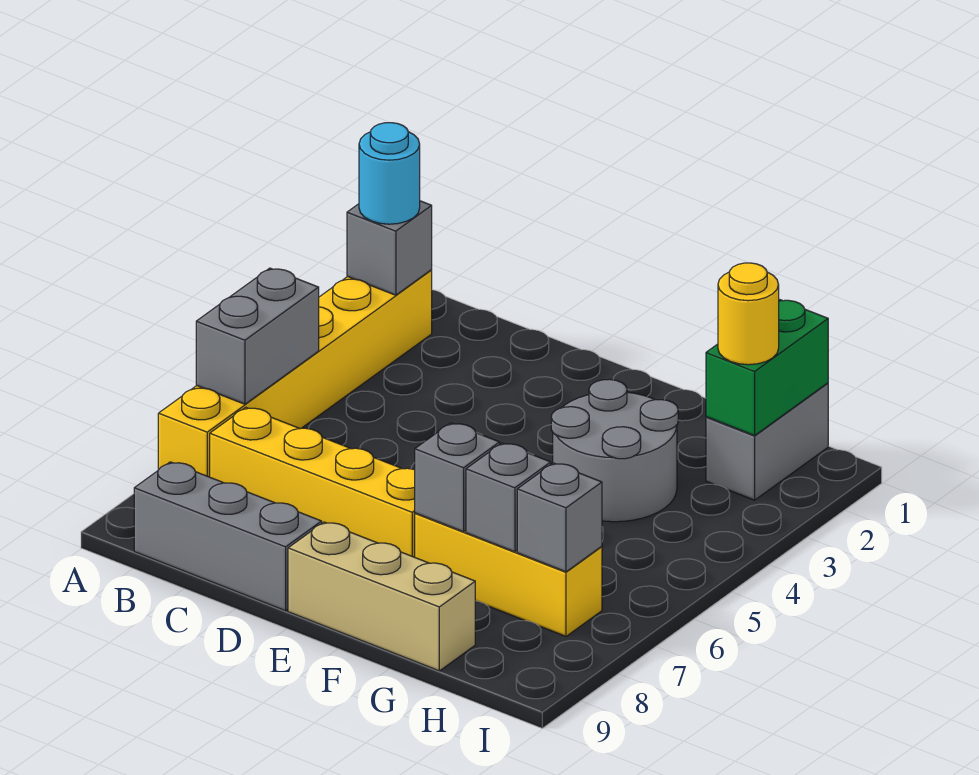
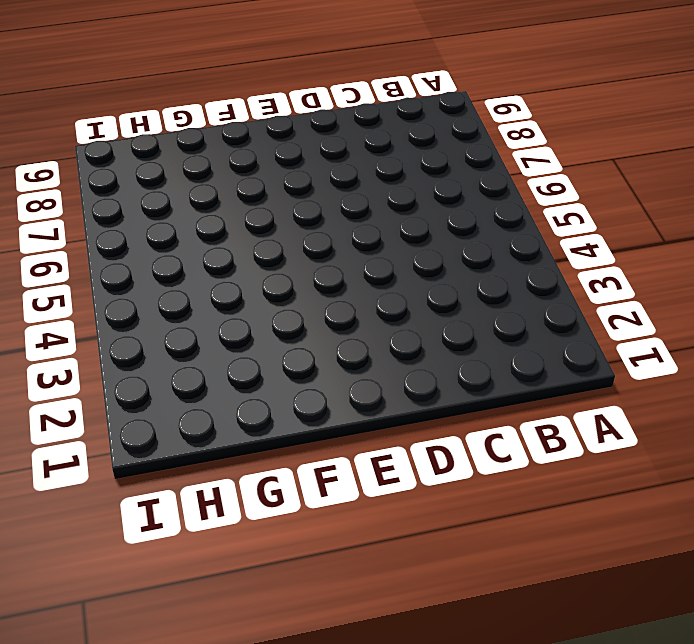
none -> yellow brick A2:A7 level 1
none -> yellow brick B7:E7 level 1
none -> grey brick B9:D9 level 1

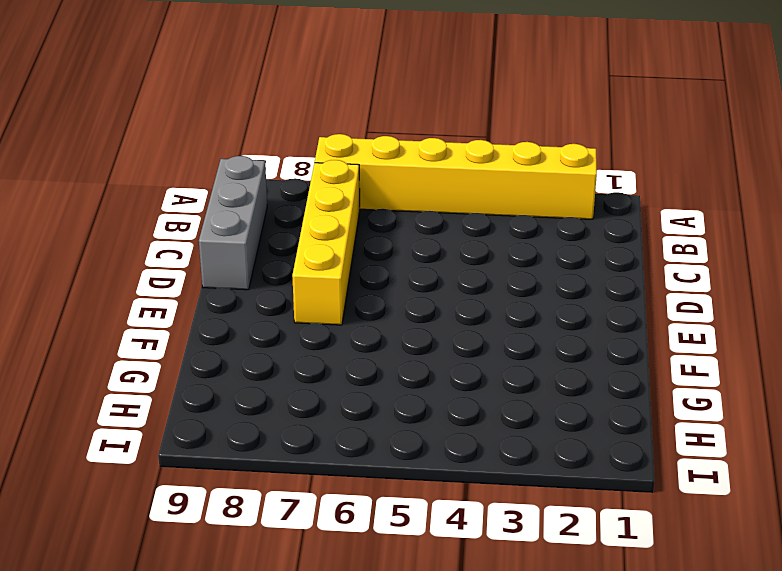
none -> tan brick E9:G9 level 1
none -> grey round brick F3:G4 level 1
none -> yellow brick F7:H7 level 1

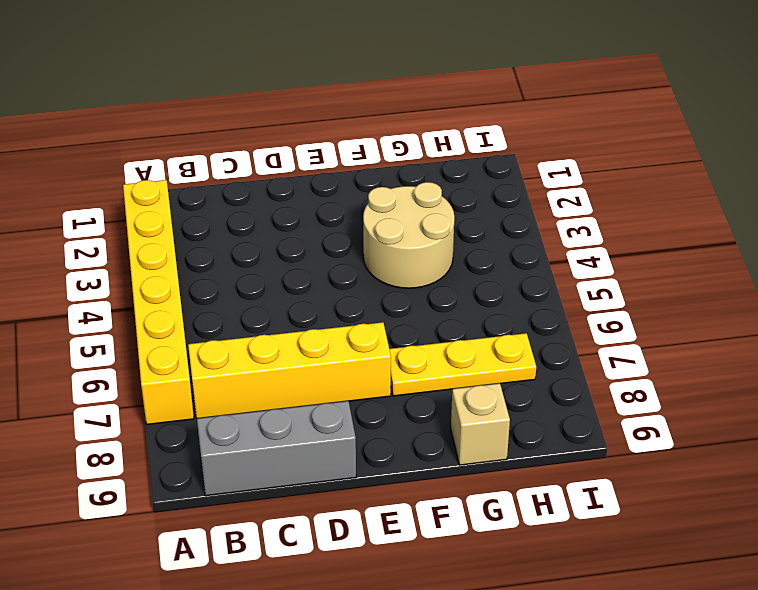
tan round brick F3:G4 level 1 -> grey round brick F3:G4 level 1
yellow plate F7:H7 level 1 -> yellow brick F7:H7 level 1
tan brick G9 level 1 -> tan brick E9:G9 level 1
none -> grey brick H1:H2 level 1
none -> grey brick A2 level 2
none -> grey brick A5:A6 level 2

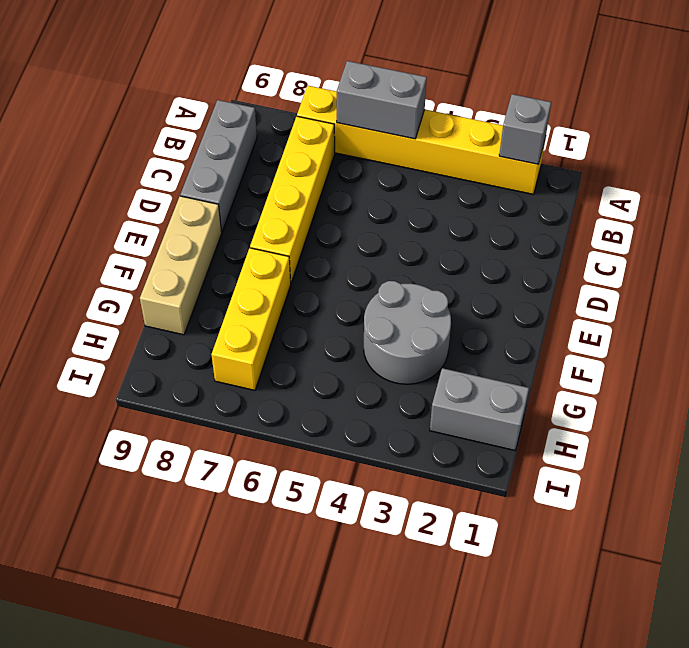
none -> grey brick F7 level 2
none -> grey brick G7 level 2
none -> green brick H1:H2 level 2

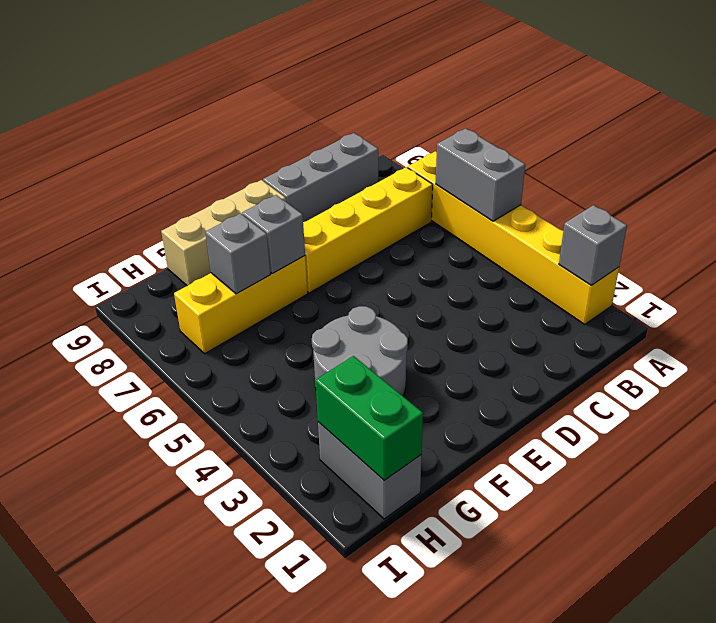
none -> grey brick H7 level 2
none -> cyan round brick A2 level 3
none -> yellow round brick H2 level 3

